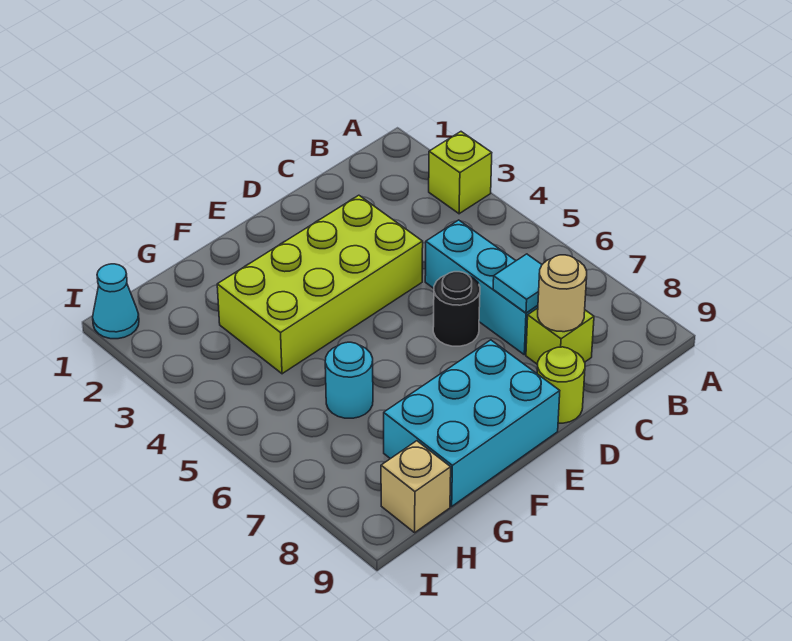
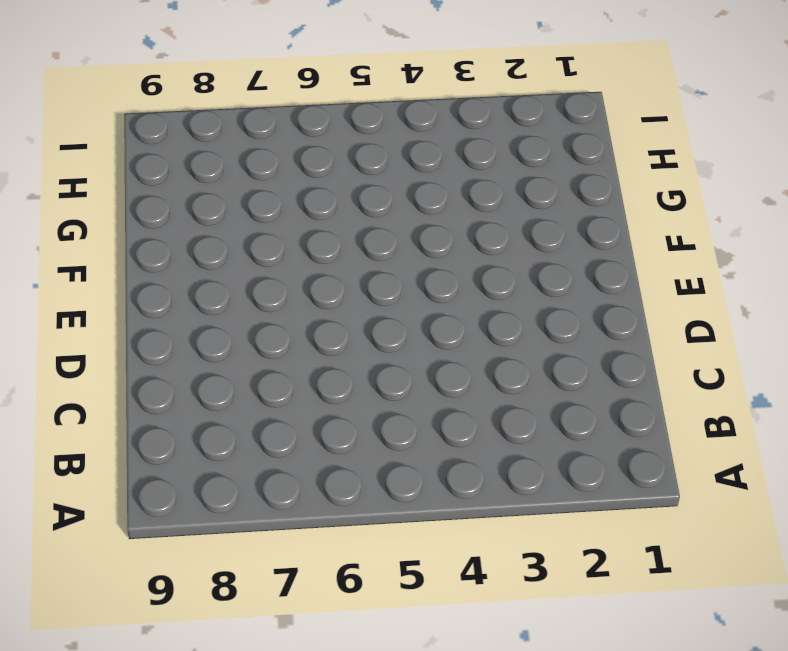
none -> lime brick A3 level 1
none -> cyan brick C5:C7 level 1
none -> lime brick C8 level 1

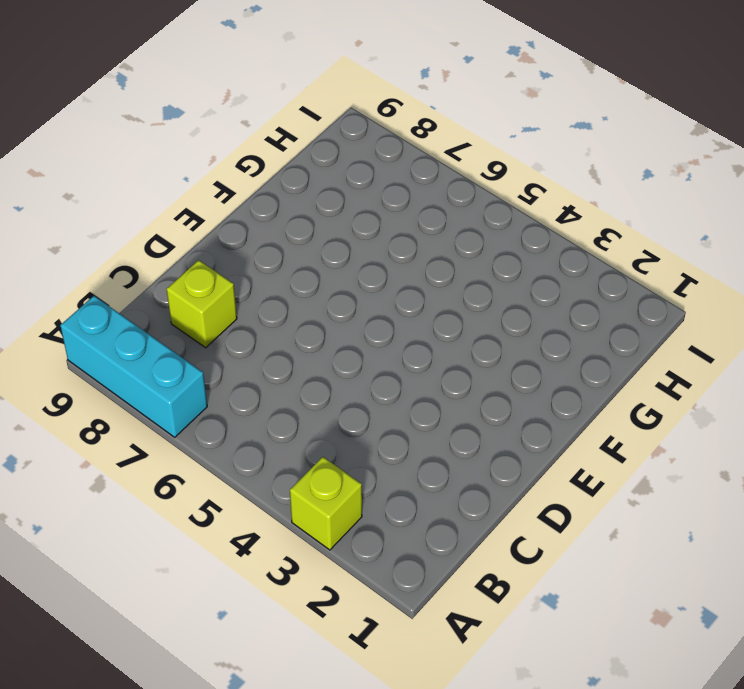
cyan brick A7:A9 level 1 -> cyan brick C5:C7 level 1
none -> lime brick D3:G4 level 1
none -> black round brick D6 level 1
none -> lime round brick D9 level 1

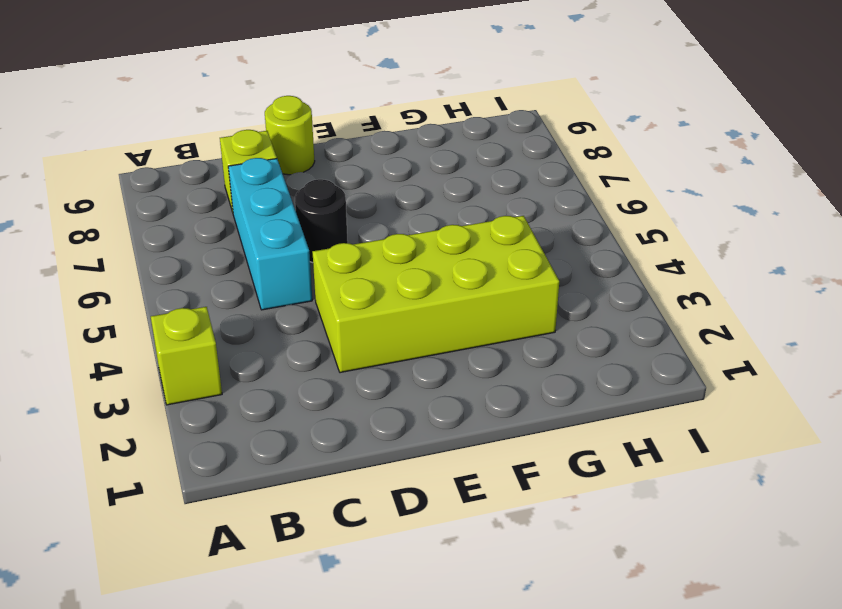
none -> cyan brick E8:G9 level 1
none -> cyan round brick G6 level 1
none -> tan brick H9 level 1

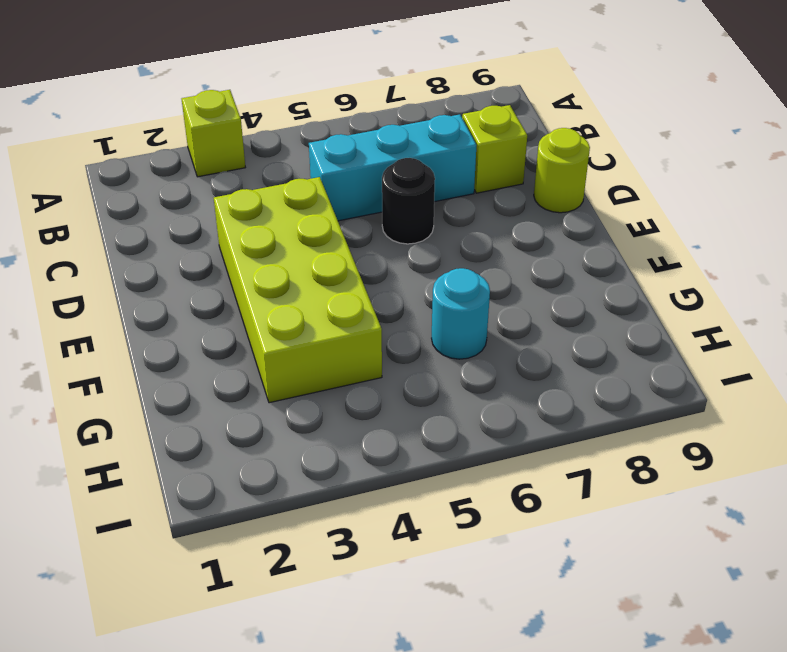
none -> cyan brick E8:G9 level 1
none -> tan brick H9 level 1
none -> cyan cone I1 level 1

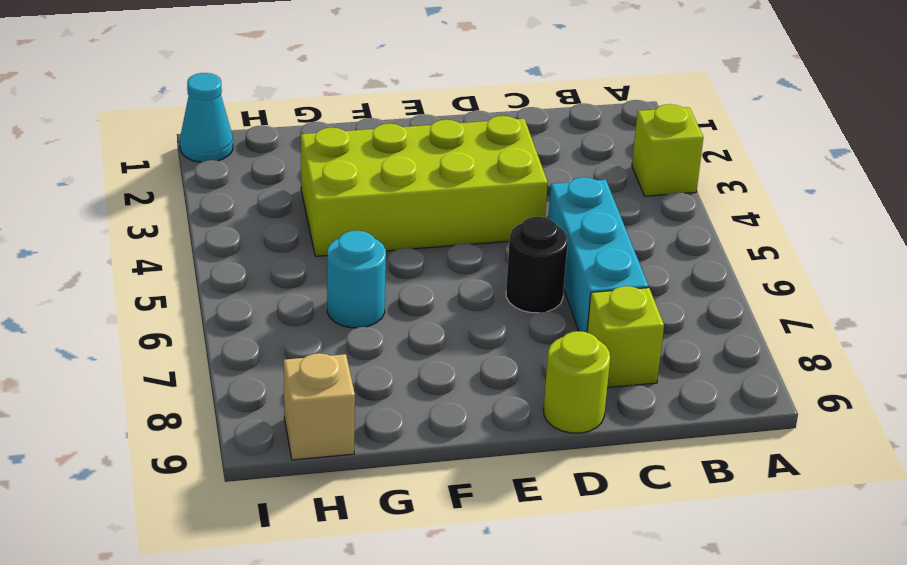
none -> cyan brick E8:G9 level 1
none -> cyan tile C7 level 2
none -> tan round brick C8 level 2

